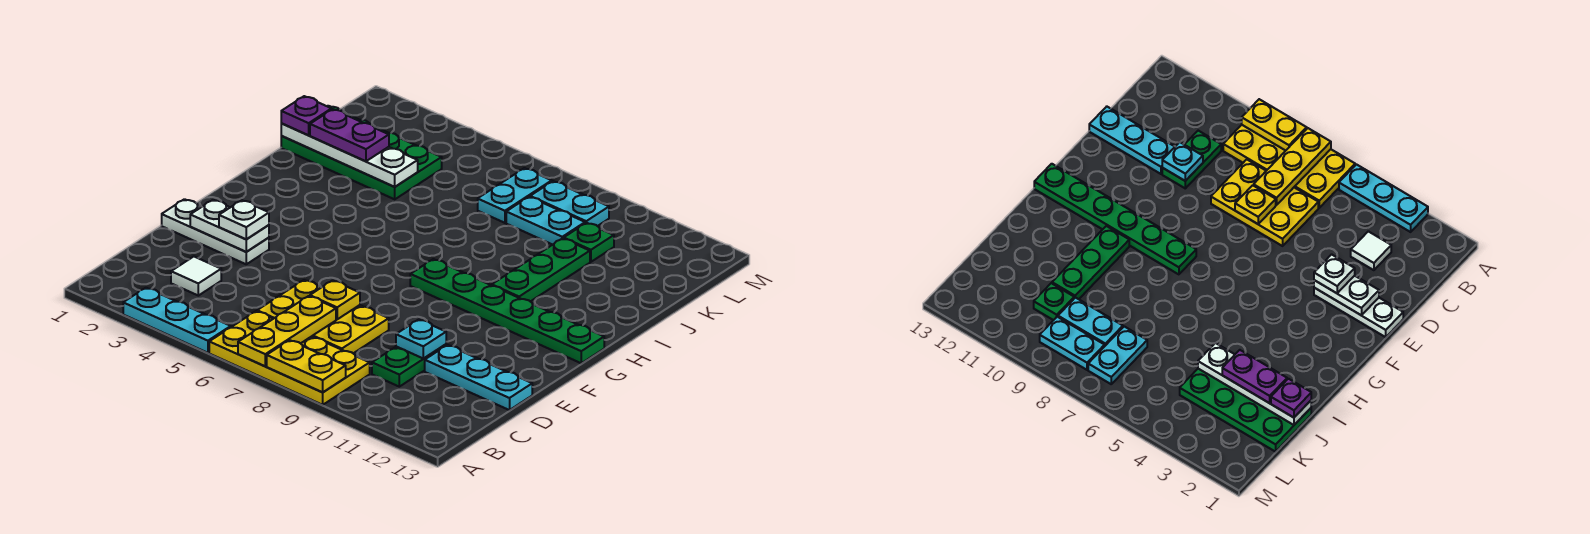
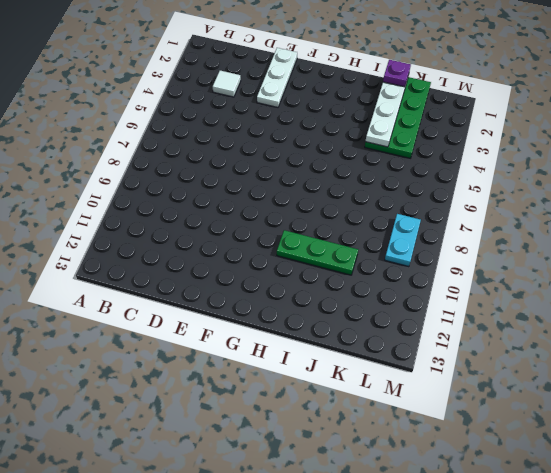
none -> cyan plate A3:A5 level 1
none -> yellow plate A6:B9 level 1
none -> yellow plate C6:D8 level 1

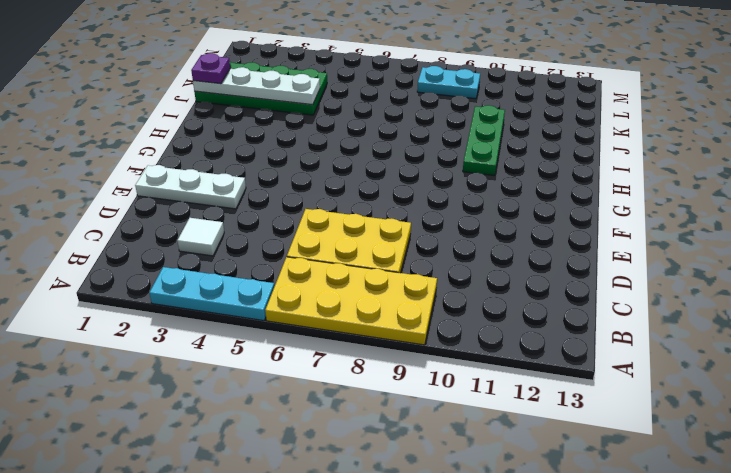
none -> green plate C10:D10 level 1
none -> cyan plate D11:D13 level 1
none -> green plate G8:G13 level 1

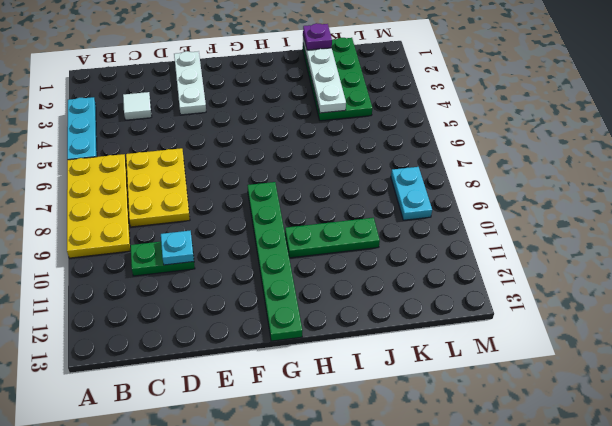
none -> cyan plate D11:D13 level 1
none -> cyan plate K7:L7 level 1
none -> cyan plate K8:K9 level 1

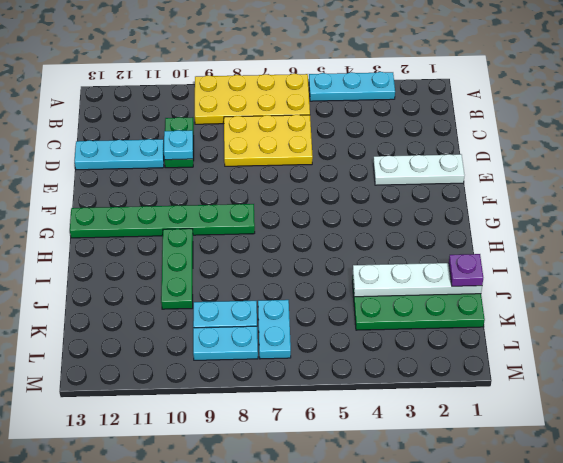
none -> white tile C3 level 1
none -> green plate K10 level 1
none -> yellow plate A7:C7 level 2

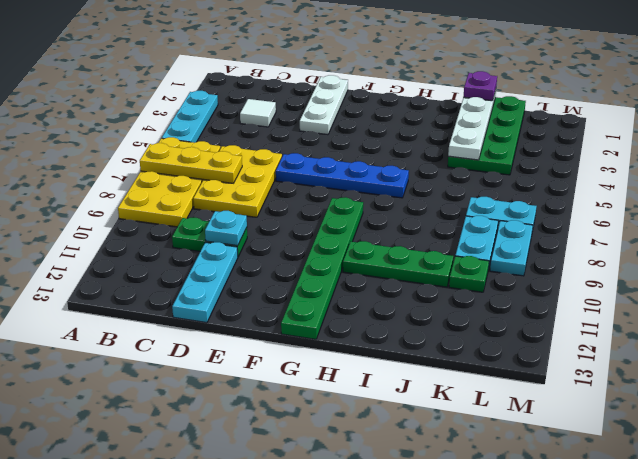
blue plate E6:H6 level 1 -> none
none -> yellow plate A8:A9 level 2
none -> yellow plate D7 level 2
none -> white plate E2:E3 level 2

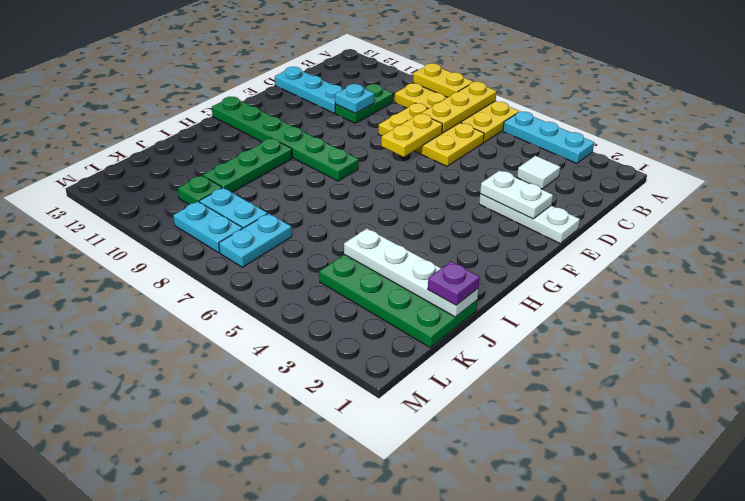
yellow plate D7:E7 level 2 -> yellow plate D7 level 2
none -> white plate E3 level 3
none -> purple plate J2:J3 level 3

